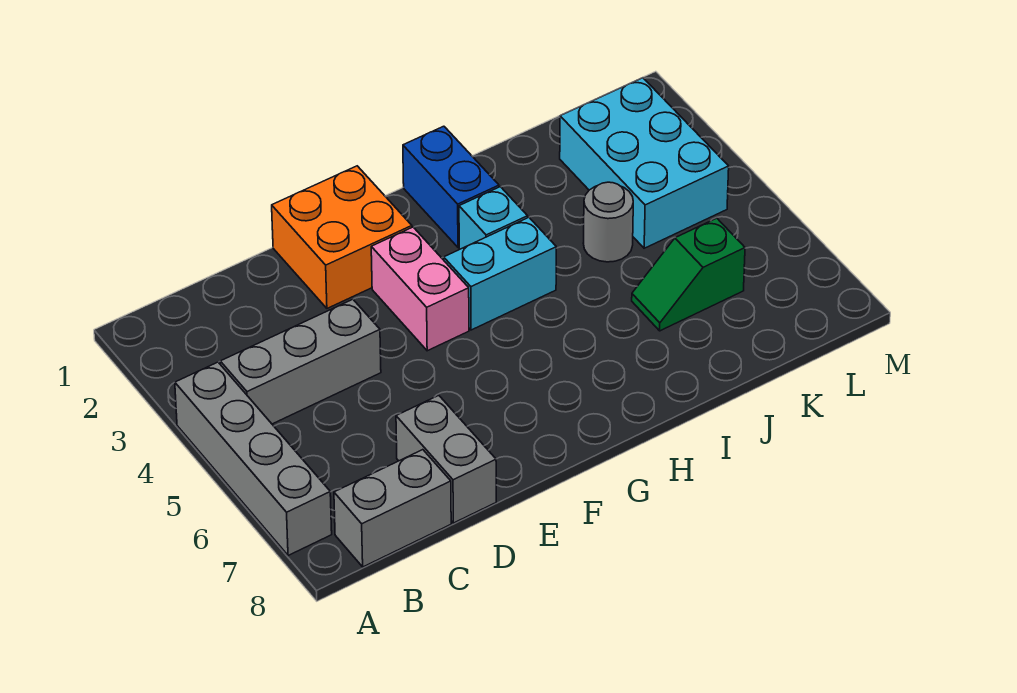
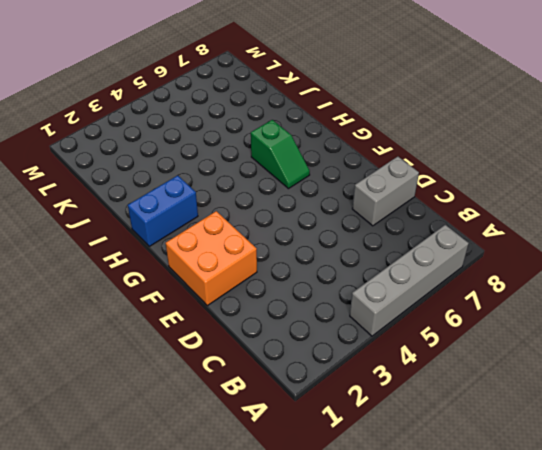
green slope G6:H6 level 1 top H -> green slope J6:K6 level 1 top K
none -> grey brick B4:D4 level 1
none -> grey brick B8:C8 level 1
none -> pink brick F3:F4 level 1

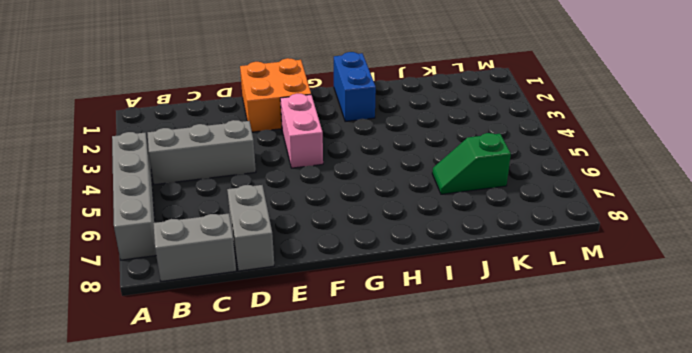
none -> cyan brick G4:H4 level 1
none -> cyan brick H3 level 1
none -> grey round brick J4 level 1

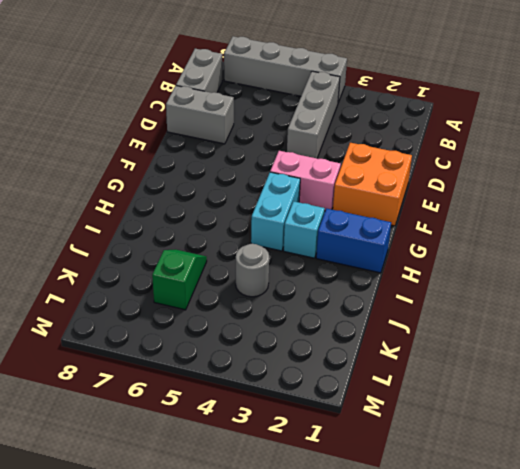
none -> cyan brick K2:L4 level 1

